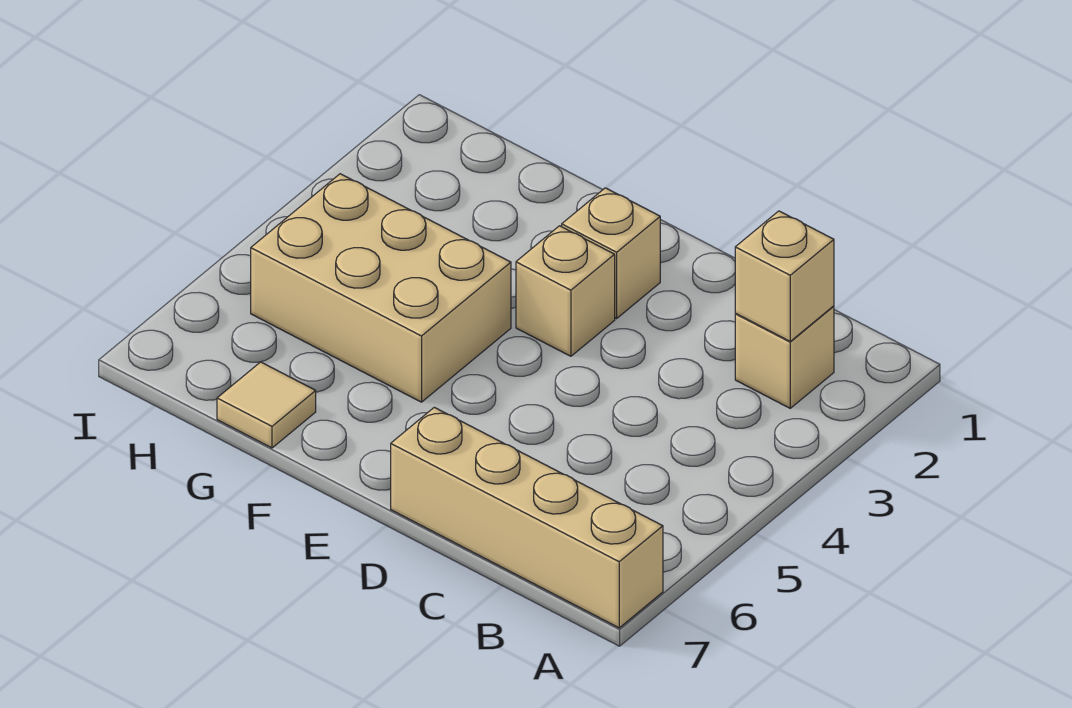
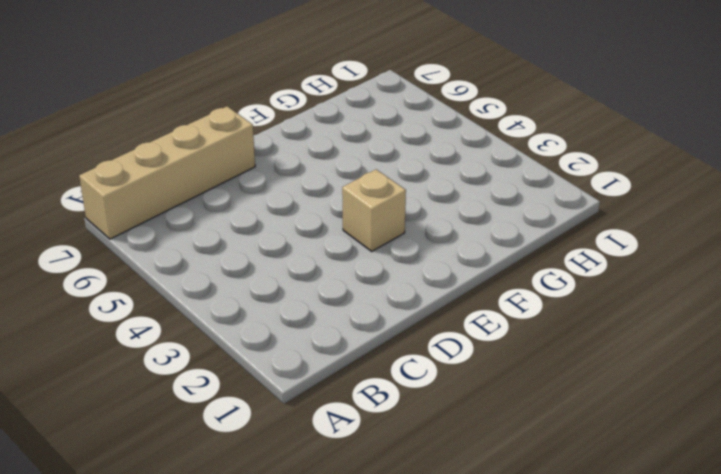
none -> tan brick B2 level 1
none -> tan brick E2 level 1

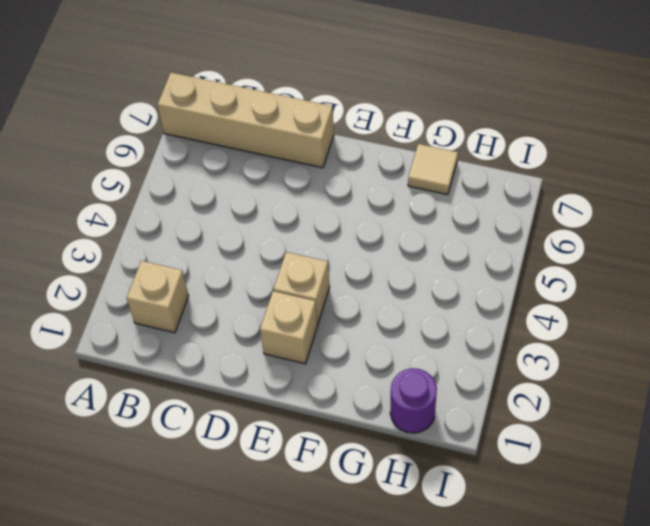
purple round brick H1 level 1 -> none
none -> tan brick F4:H5 level 1
none -> tan brick B2 level 2

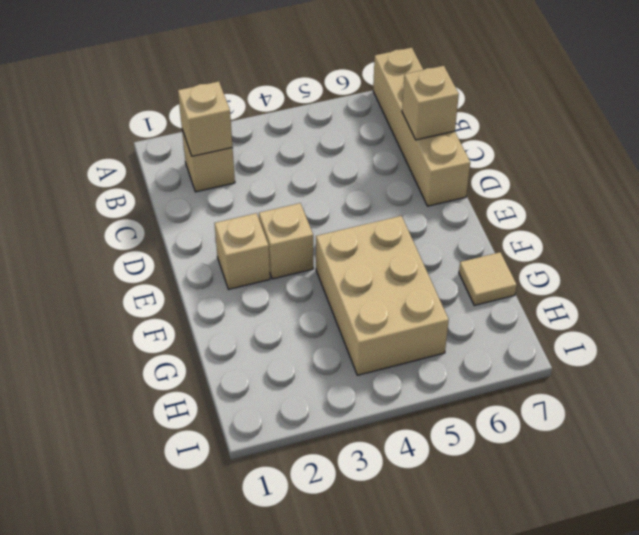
tan brick C7 level 2 -> none

